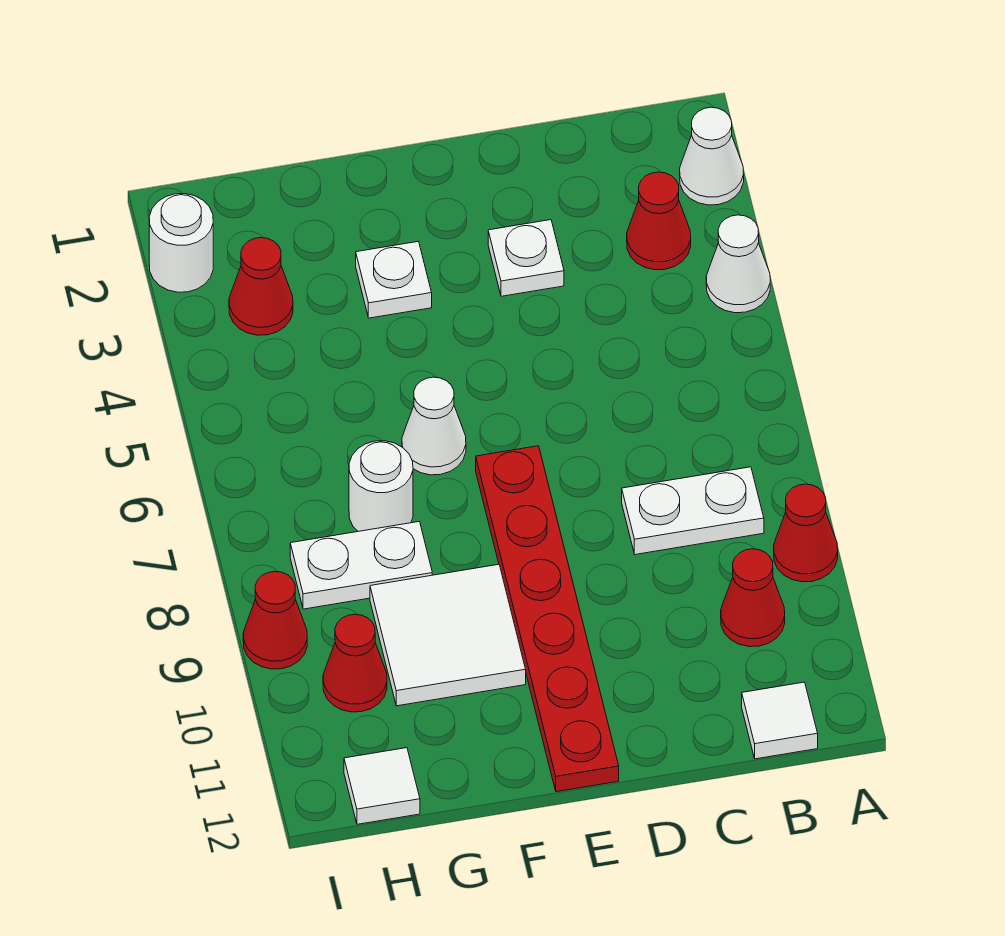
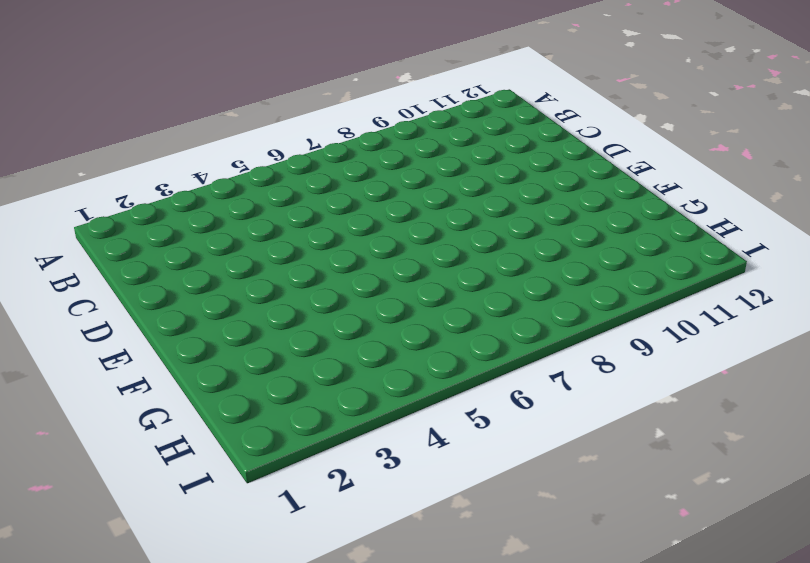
none -> white cone A2 level 1
none -> white cone A4 level 1
none -> red cone A9 level 1

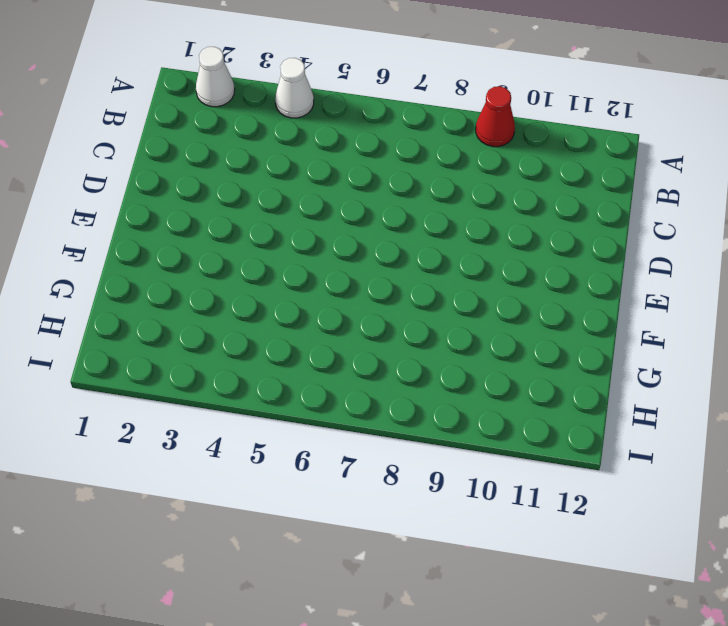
none -> red cone B3 level 1
none -> white plate B8:C8 level 1
none -> red cone B10 level 1

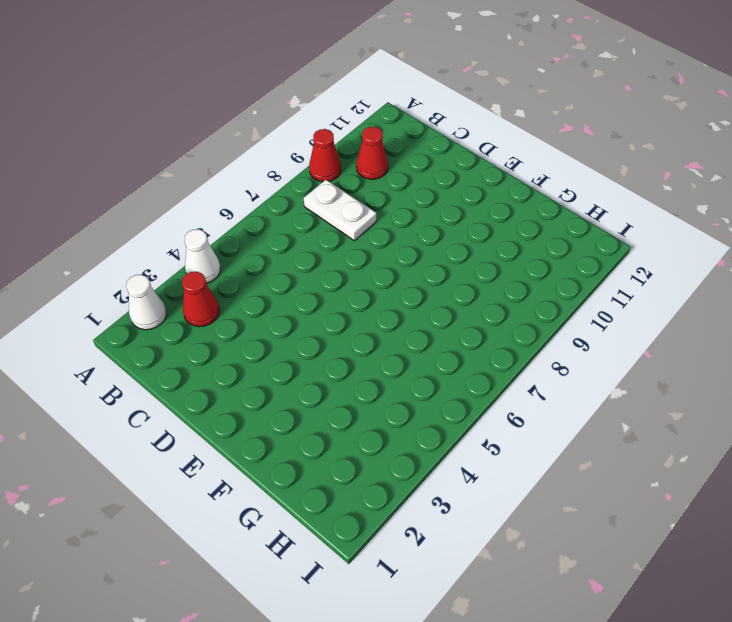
none -> white tile B12 level 1
none -> white plate D3 level 1
none -> red plate E7:E12 level 1

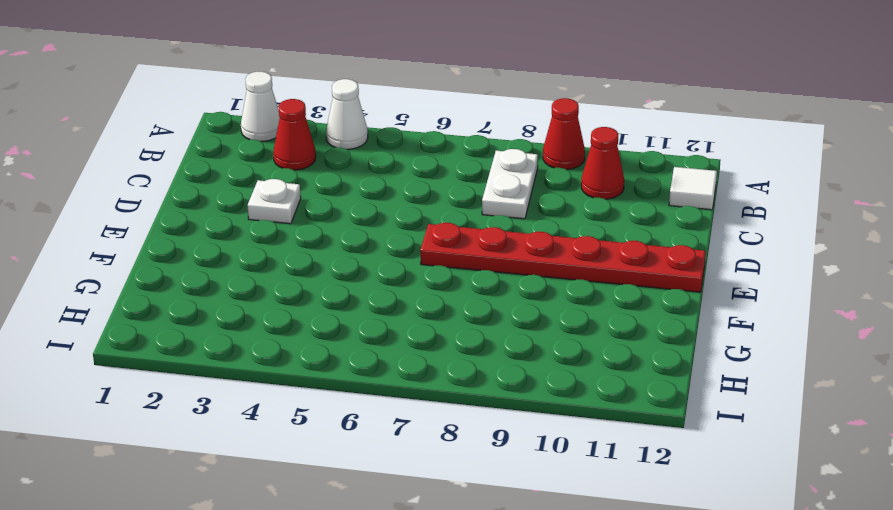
none -> white plate F3 level 1
none -> white cone F6 level 1
none -> white tile F9:G10 level 1

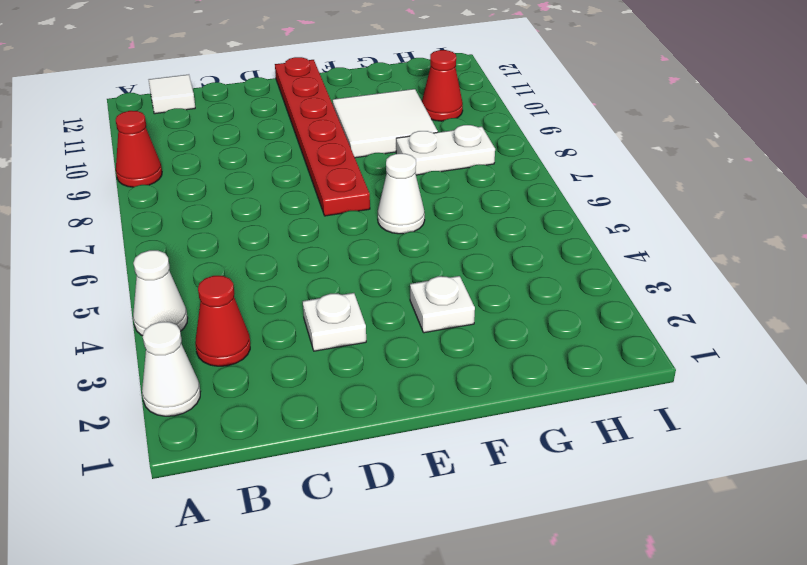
none -> white plate B8:C8 level 1
none -> red cone B10 level 1
none -> white round brick G7 level 1

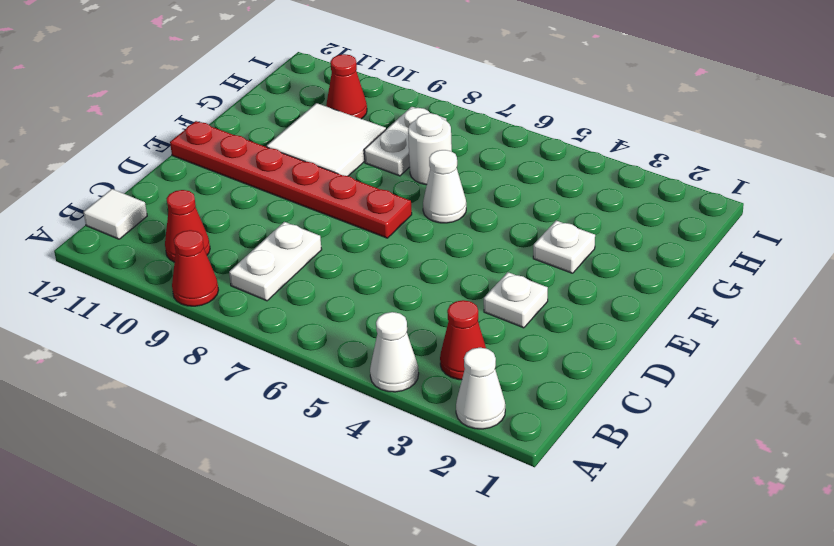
none -> red cone H3 level 1
none -> white tile H12 level 1
none -> white round brick I2 level 1

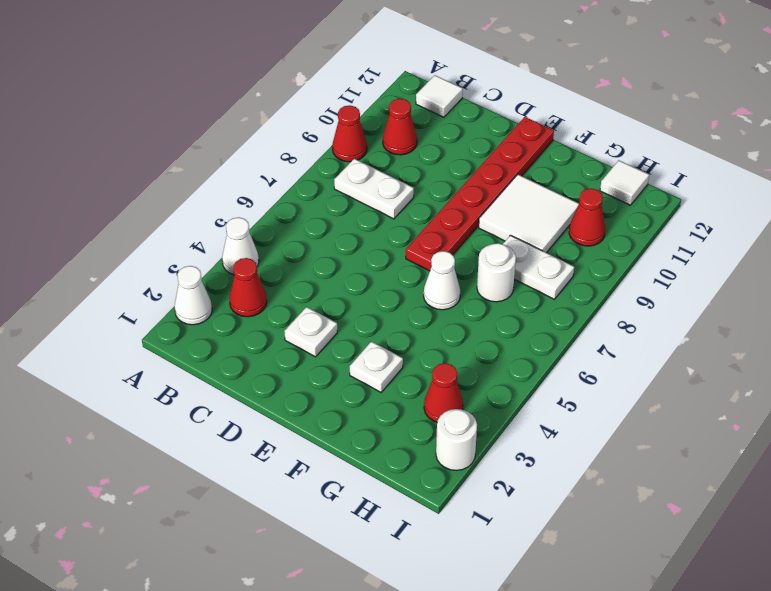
none -> red cone I9 level 1

